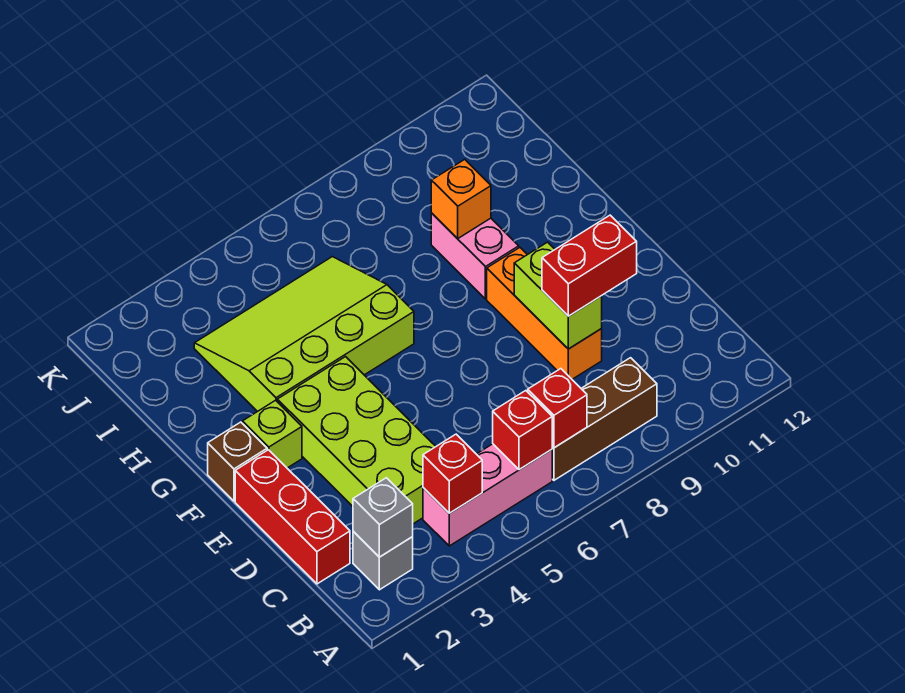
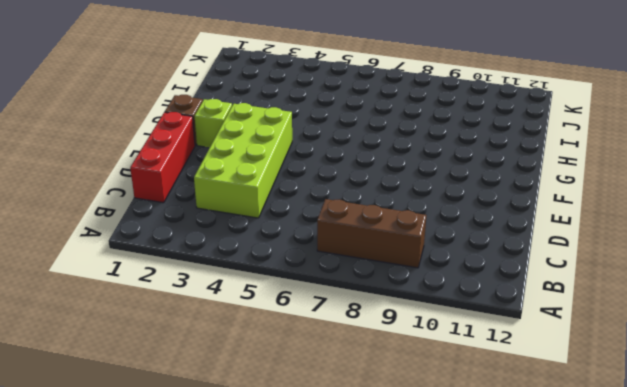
none -> grey brick B2 level 1
none -> pink brick B4:B6 level 1
none -> orange brick D9:F9 level 1

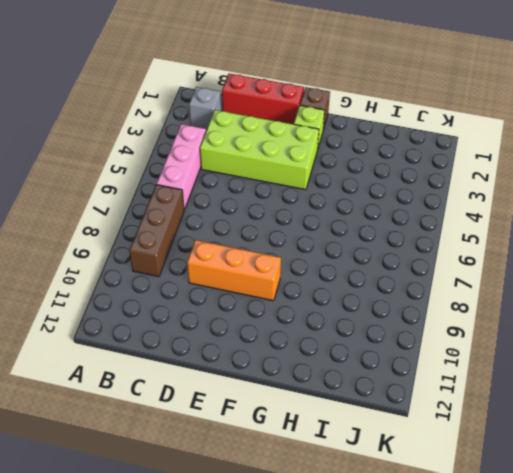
none -> lime slope G3:I6 level 1 top G
none -> pink brick G9:H9 level 1
none -> grey brick B2 level 2

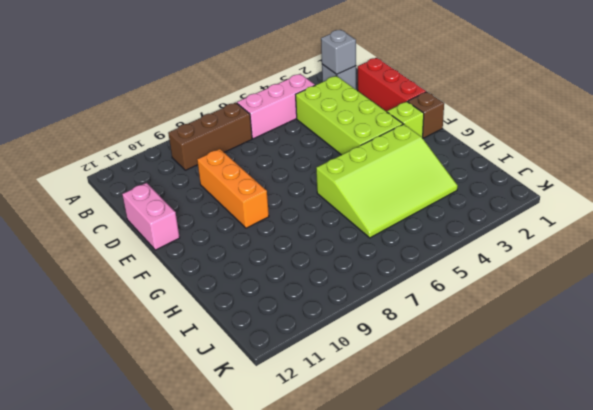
pink brick D12:E12 level 1 -> pink brick G9:H9 level 1
none -> red brick B4 level 2
none -> red brick B6 level 2
none -> red brick B7 level 2

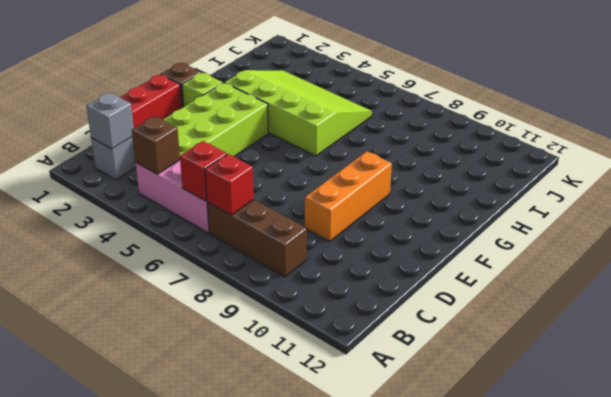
brown brick B4 level 2 -> red brick B4 level 2
none -> pink brick G9:H9 level 1
none -> lime brick D9:E9 level 2
none -> orange brick H9 level 2

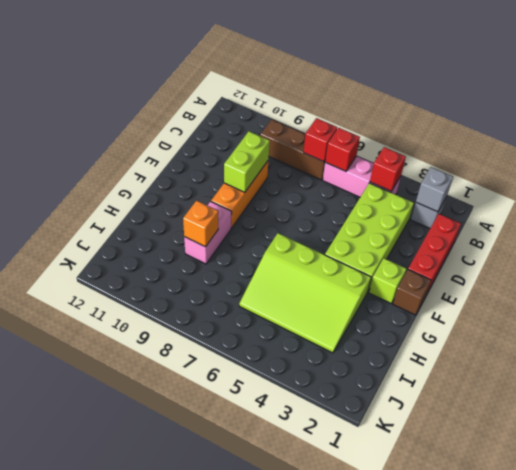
none -> red brick D9:D10 level 3

